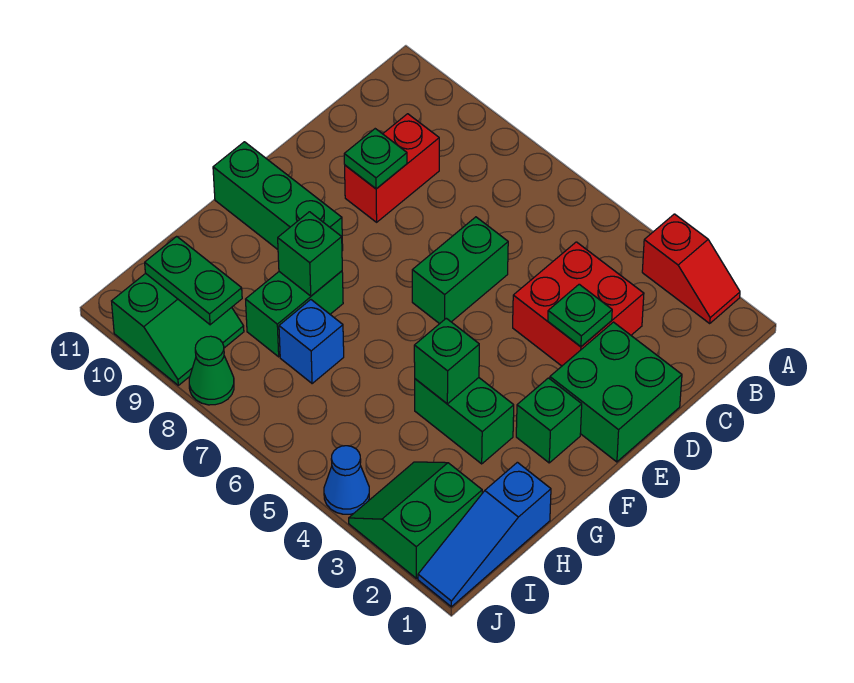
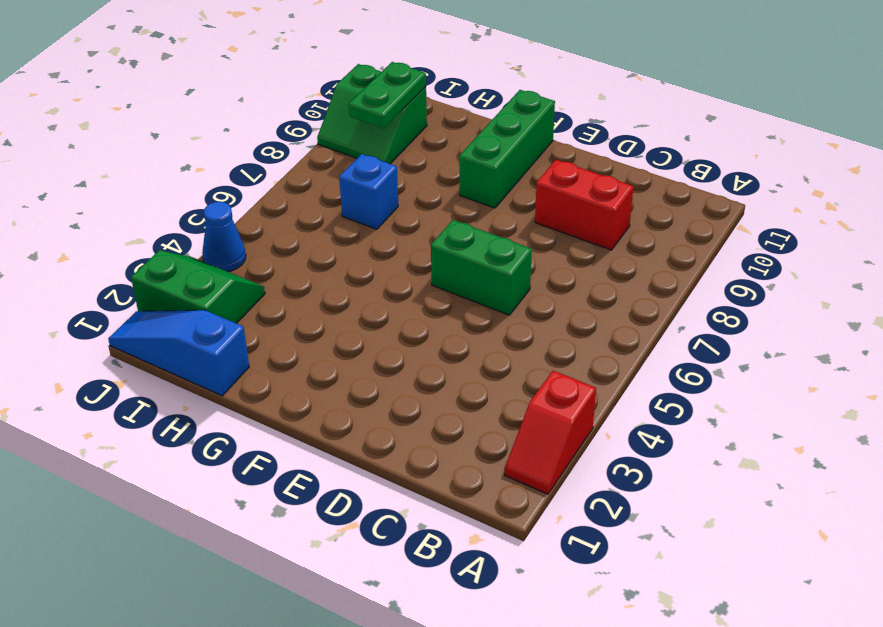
none -> red brick C3:D4 level 1
none -> green brick D1:E2 level 1
none -> green brick F2 level 1

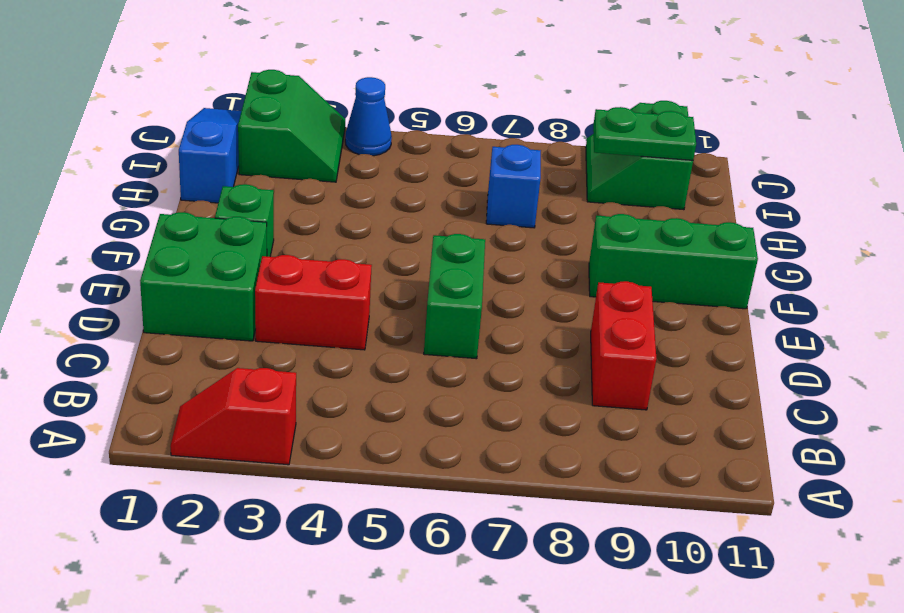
red brick D3:D4 level 1 -> red brick C3:D4 level 1
none -> green brick G3:G4 level 1
none -> green brick G8:H8 level 1
none -> green cone J8 level 1

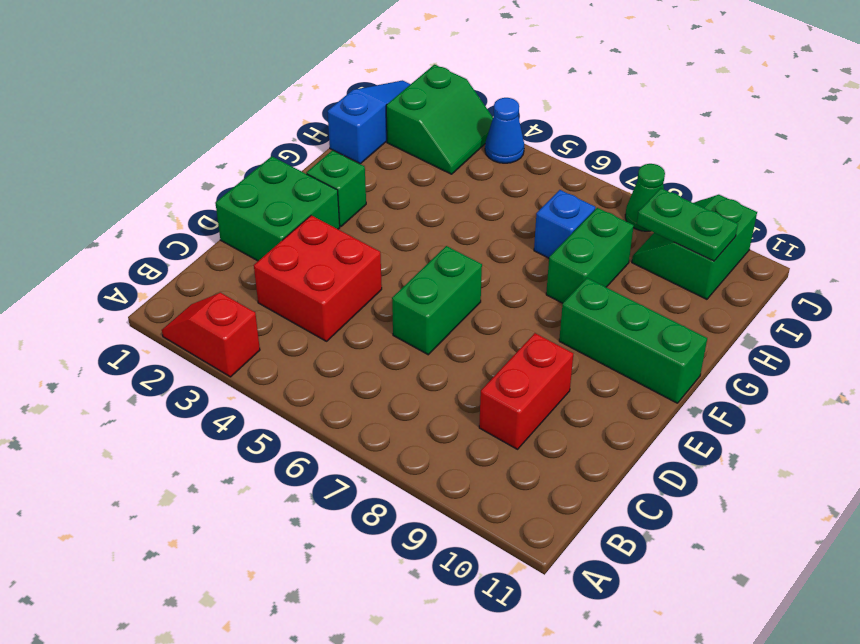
none -> green brick G3:G4 level 1
none -> green plate D3 level 2
none -> green plate D9 level 2

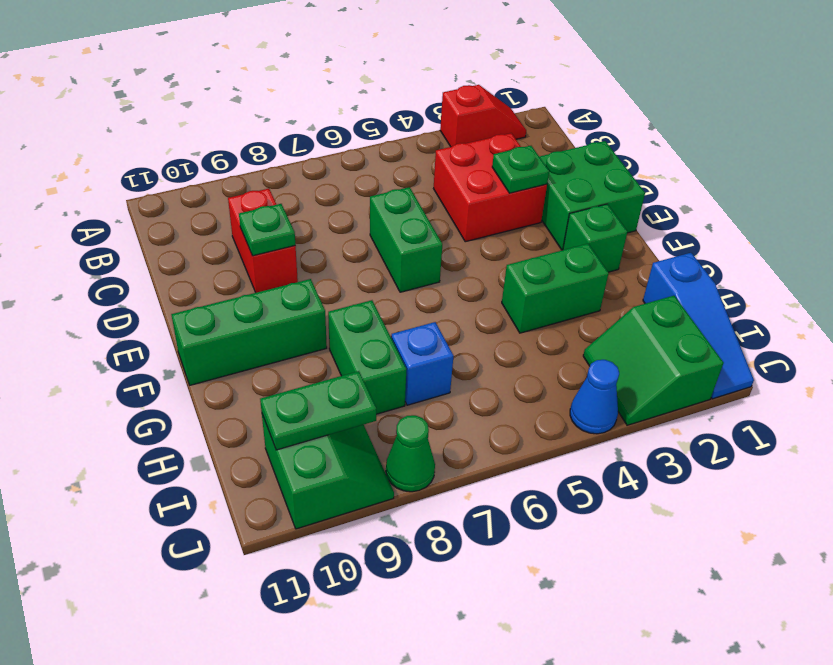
none -> green brick G4 level 2
none -> green brick G8 level 2

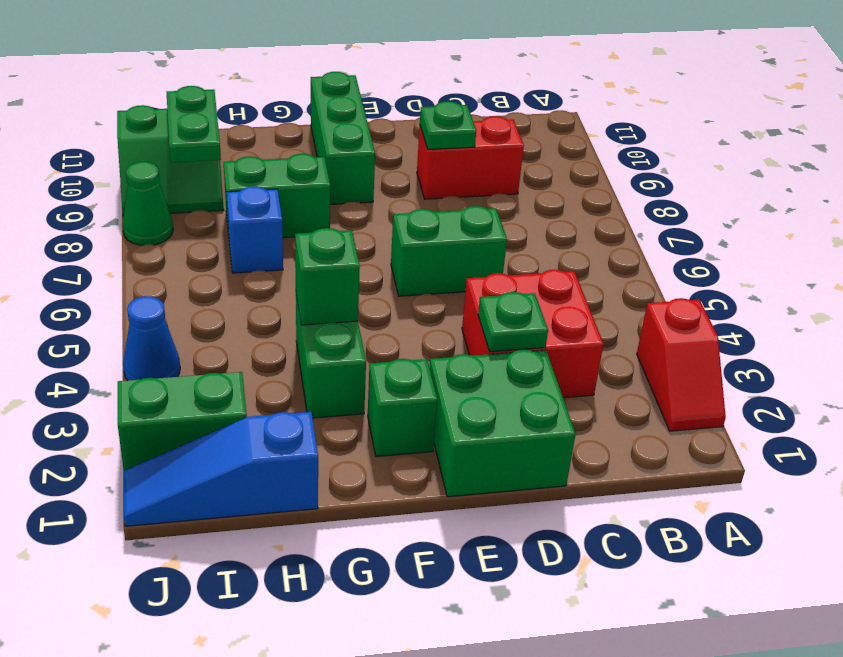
none -> green brick G8 level 2

